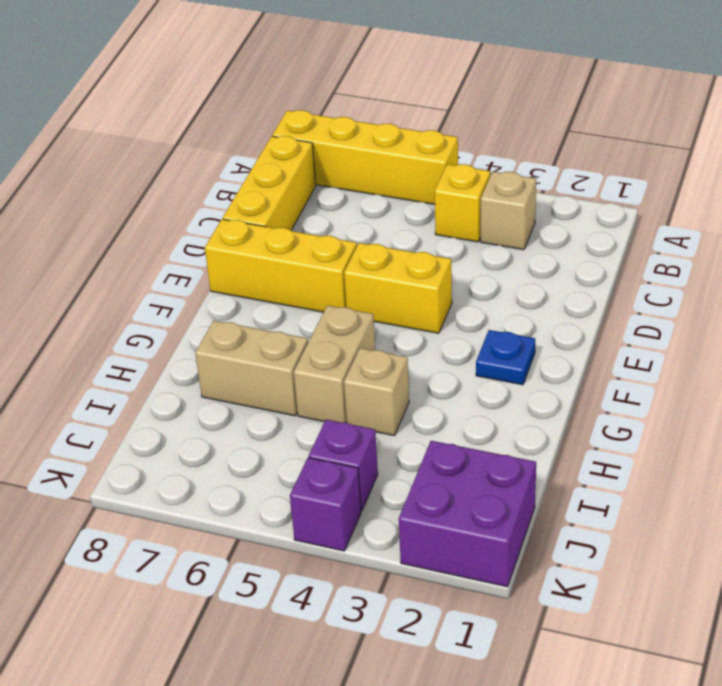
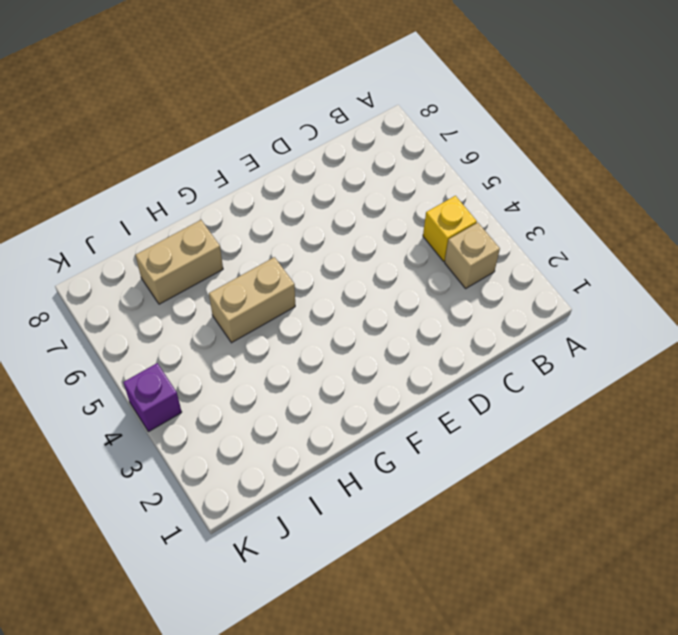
tan brick H7:I7 level 1 -> tan brick H6:H7 level 1
none -> yellow brick A5:A8 level 1
none -> yellow brick B8:D8 level 1
none -> yellow brick E4:E5 level 1

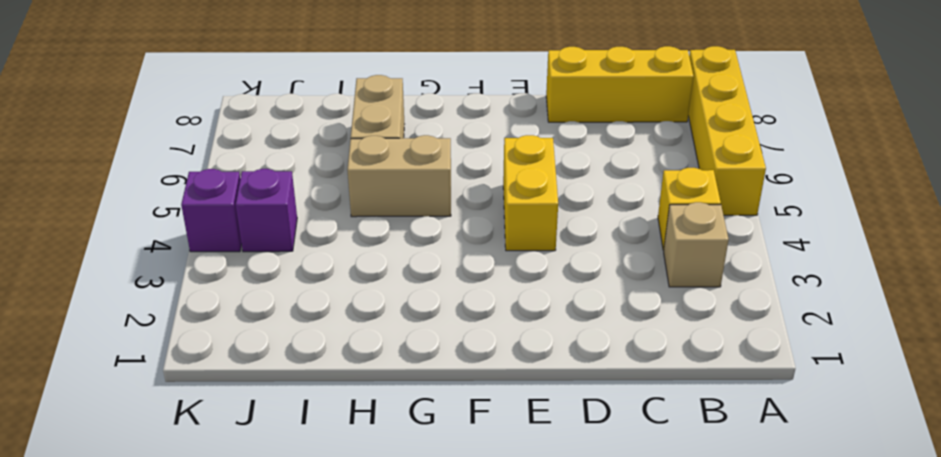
none -> yellow brick E6:E8 level 1
none -> blue plate F2 level 1
none -> tan brick H4 level 1

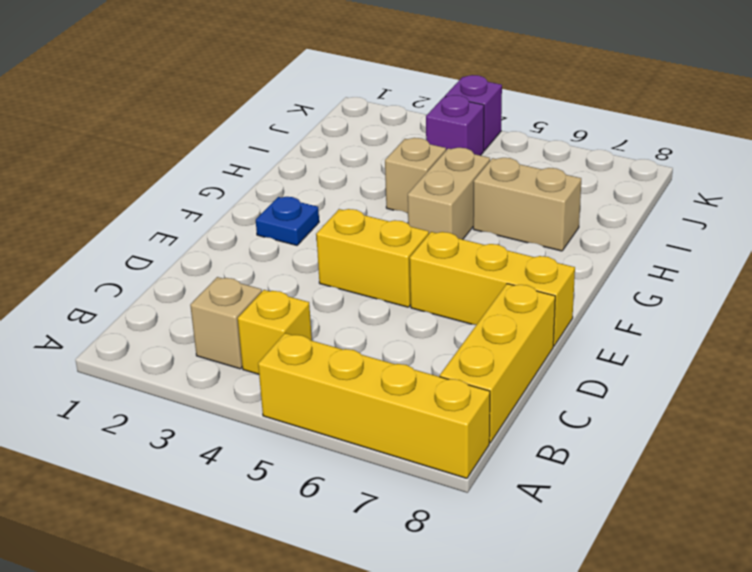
none -> purple brick J1:K2 level 1

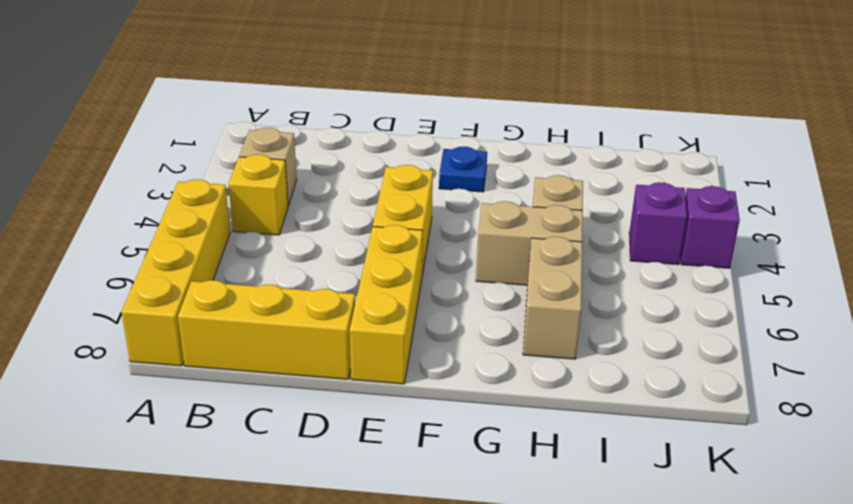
none -> purple brick J1:K2 level 1

